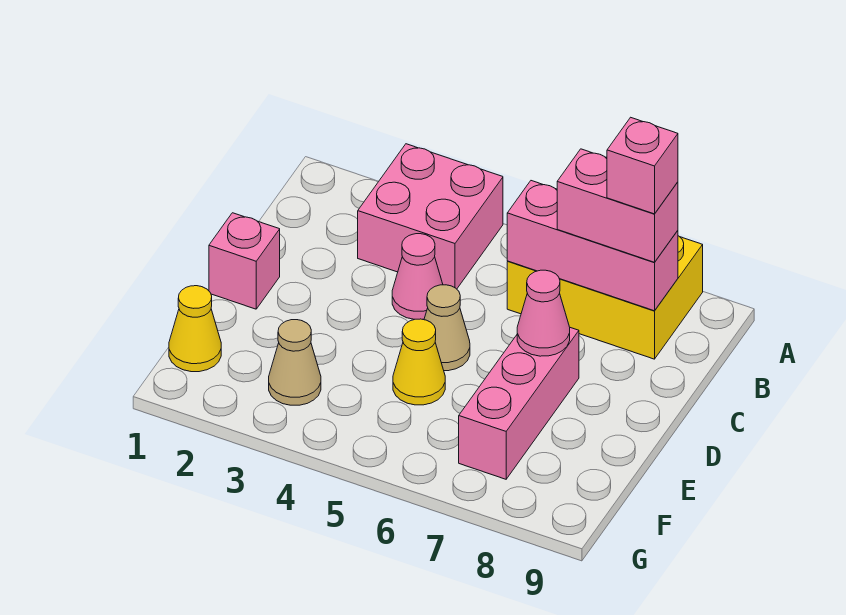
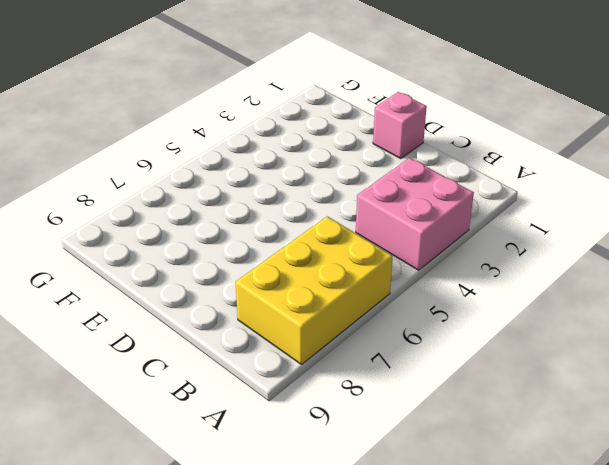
none -> pink cone C4 level 1
none -> tan cone D5 level 1
none -> pink brick D7:F7 level 1

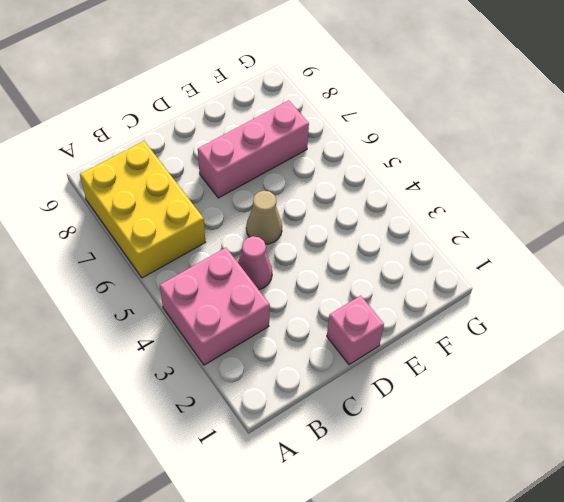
none -> yellow cone E5 level 1
none -> yellow cone F1 level 1
none -> tan cone F3 level 1

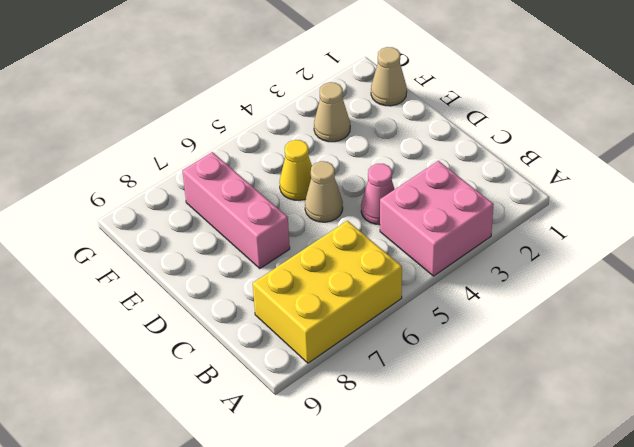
tan cone F1 level 1 -> yellow cone F1 level 1
none -> pink brick D1 level 1
none -> pink brick B6:B8 level 2
none -> pink cone D7 level 2

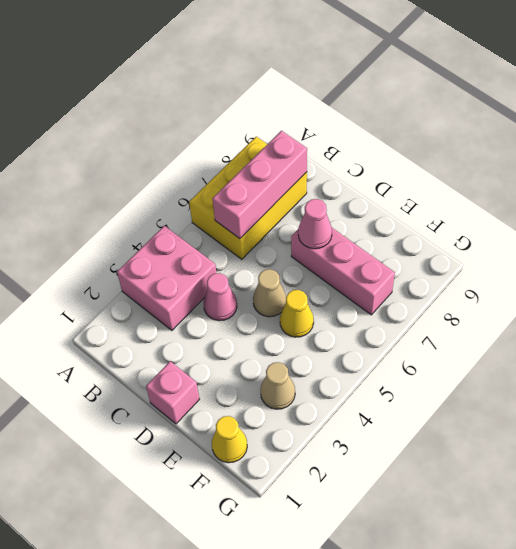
none -> pink brick B7:B8 level 3
none -> pink brick B8 level 4

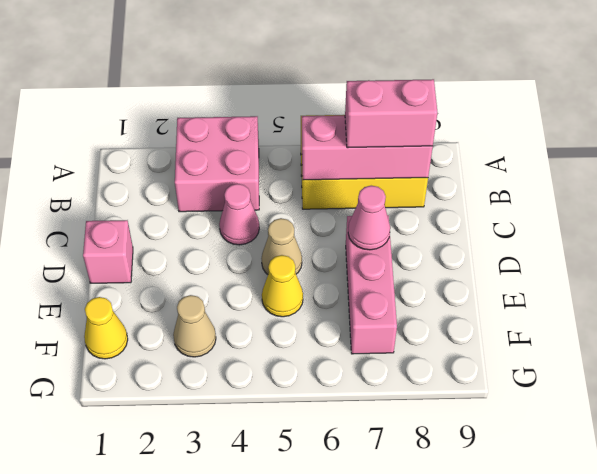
none -> pink brick B8 level 4

